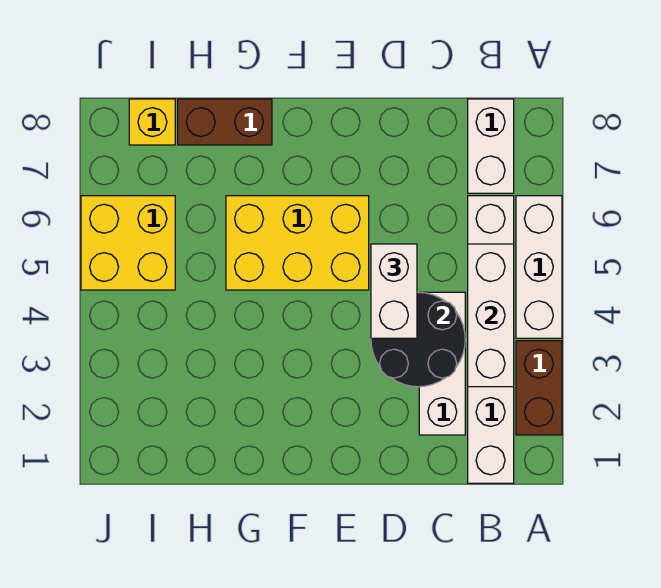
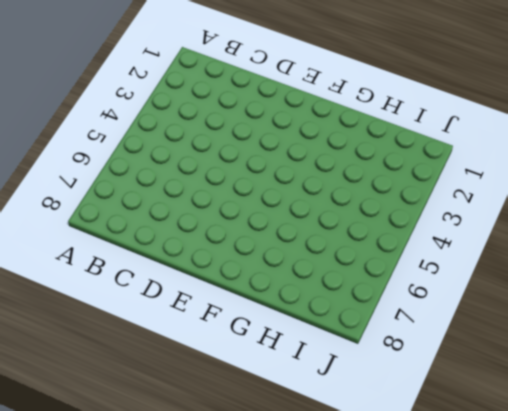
none -> brown brick A2:A3 level 1
none -> white brick A4:A6 level 1
none -> white brick B1:B6 level 1

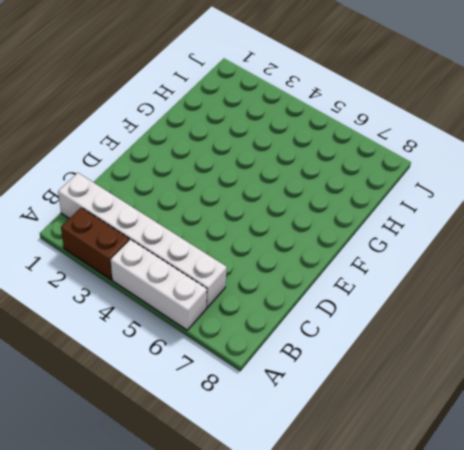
none -> white brick B7:B8 level 1
none -> white brick C2:C4 level 1
none -> yellow brick E5:G6 level 1

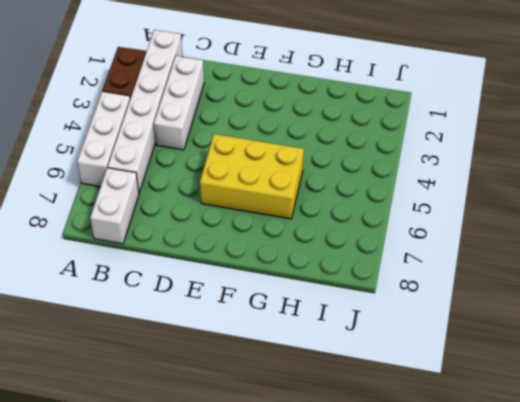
none -> brown brick G8:H8 level 1
none -> yellow brick I5:J6 level 1
none -> yellow brick I8 level 1

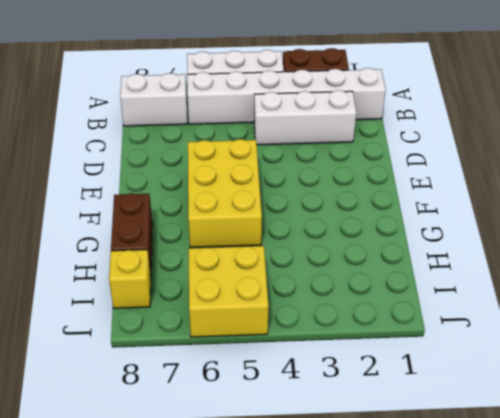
none -> white brick B3:B5 level 2
none -> black round brick C3:D4 level 2
none -> white brick D4:D5 level 3

